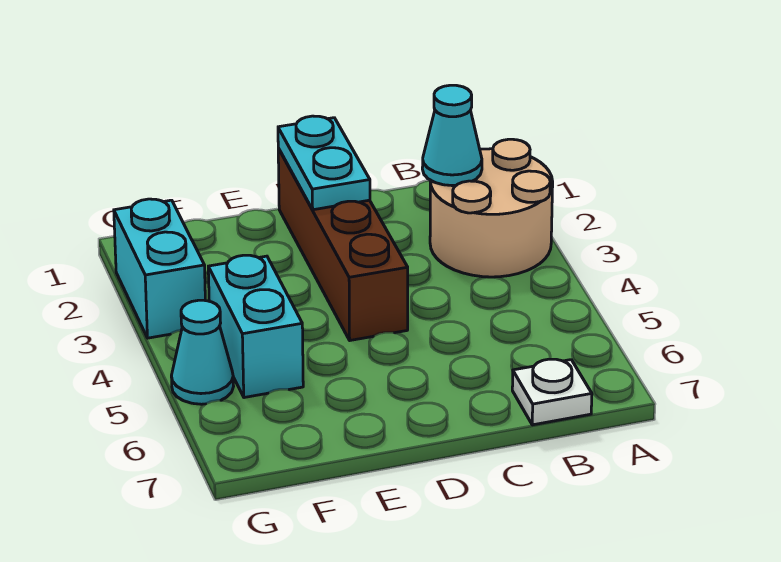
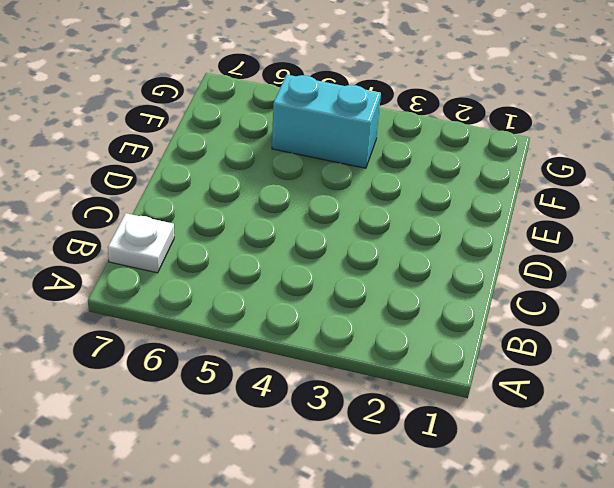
none -> tan round brick A2:B3 level 1
none -> brown brick D1:D4 level 1

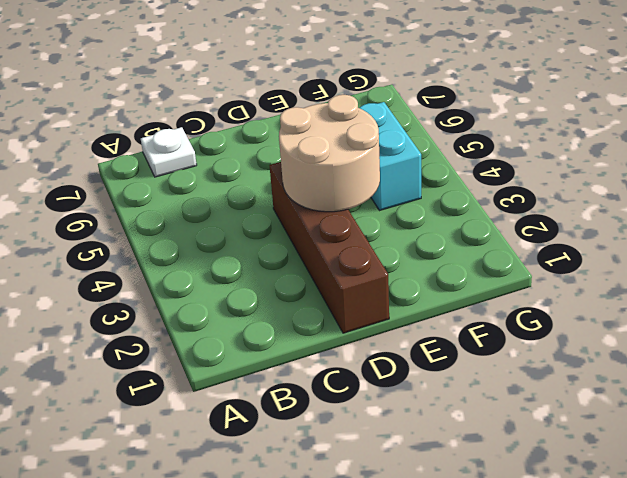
tan round brick D3:E4 level 2 -> tan round brick A2:B3 level 1
none -> cyan brick G2:G3 level 1
none -> cyan cone G5 level 1

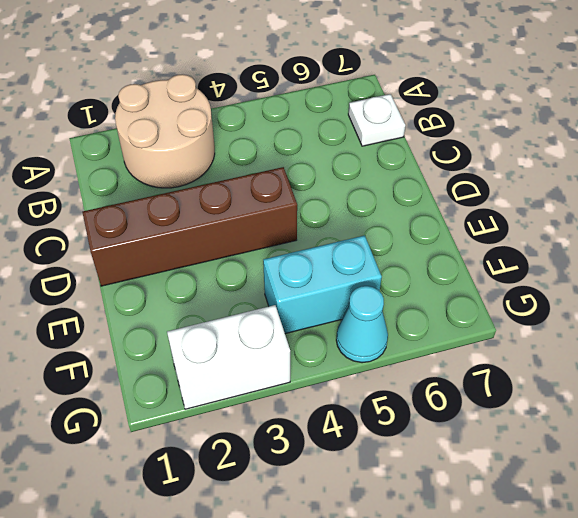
white brick G2:G3 level 1 -> cyan brick G2:G3 level 1
none -> cyan cone B2 level 2
none -> cyan plate D1:D2 level 2

